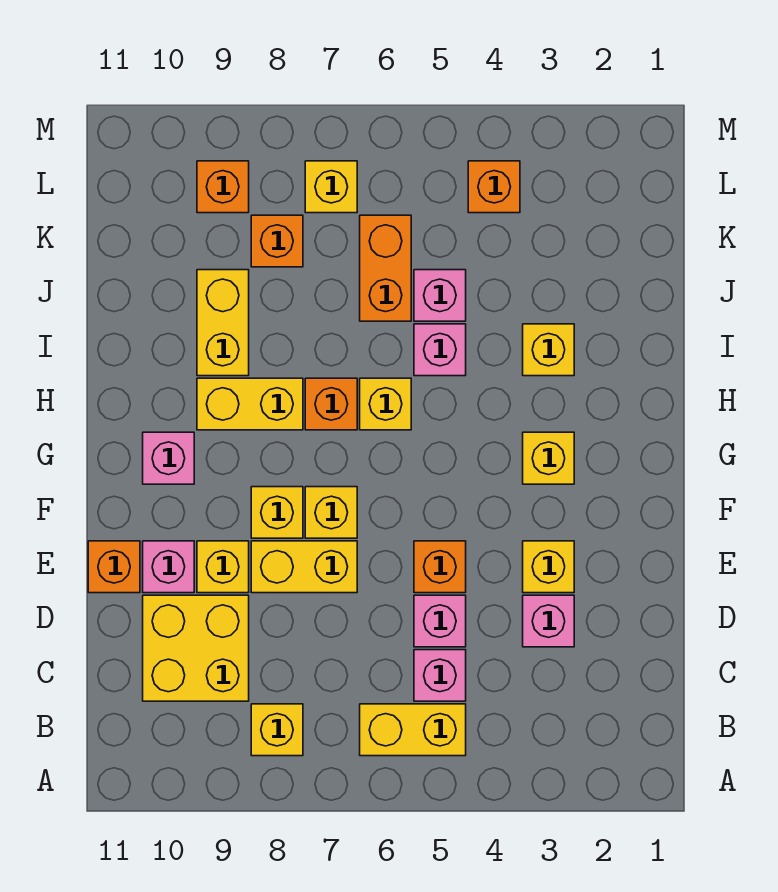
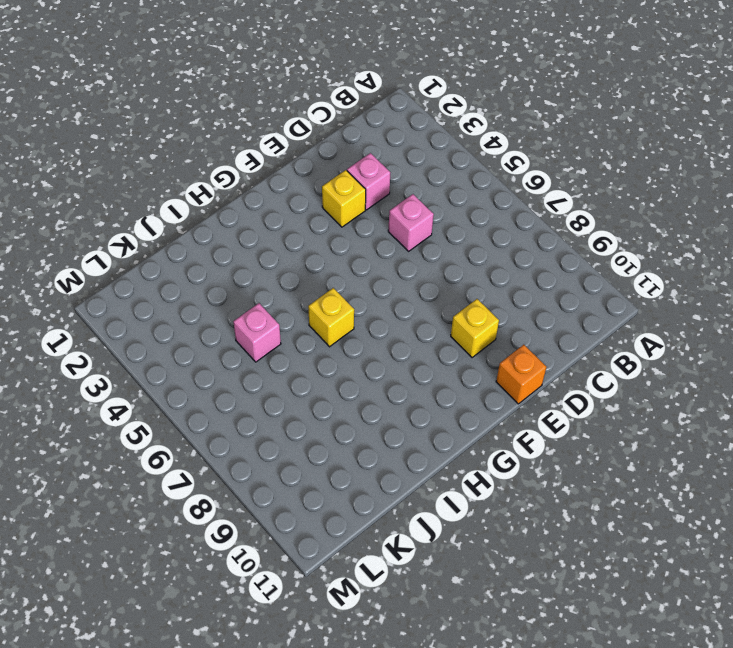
none -> yellow brick B5:B6 level 1
none -> yellow brick B8 level 1
none -> pink brick C5 level 1

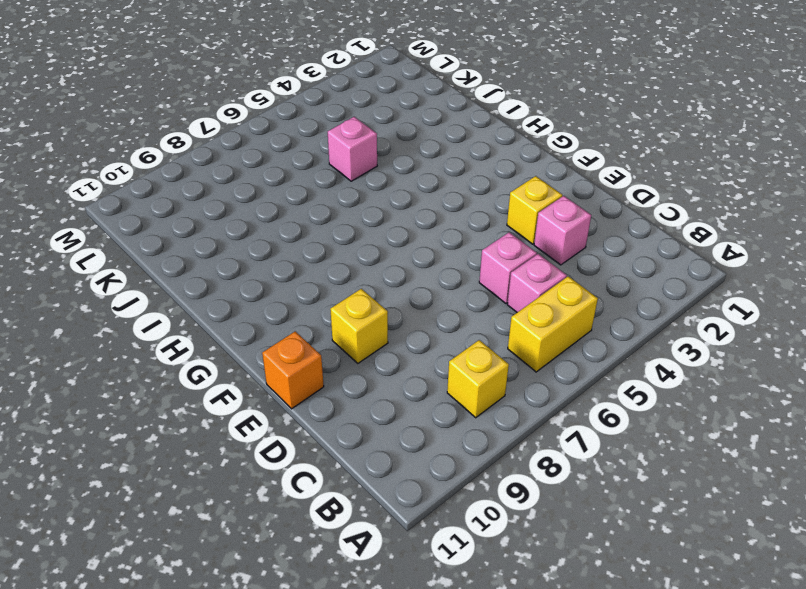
none -> yellow brick C9:D10 level 1
none -> orange brick E5 level 1
none -> yellow brick E7:E8 level 1

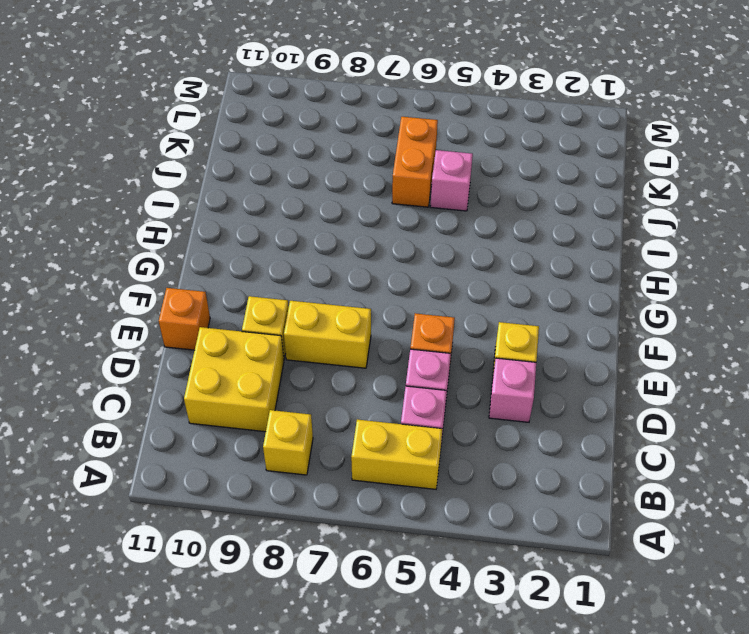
none -> pink brick E10 level 1
none -> yellow brick F7 level 1
none -> yellow brick F8 level 1

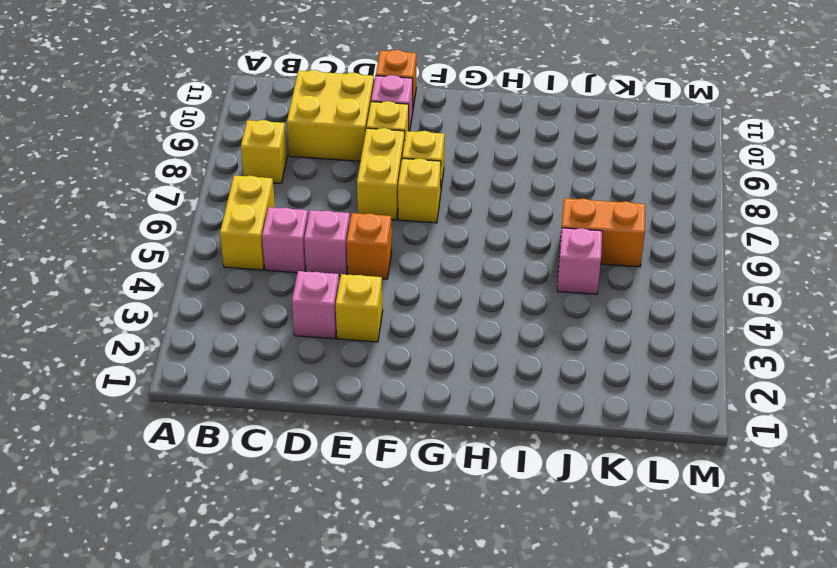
none -> yellow brick G3 level 1
none -> pink brick G10 level 1
none -> yellow brick H6 level 1

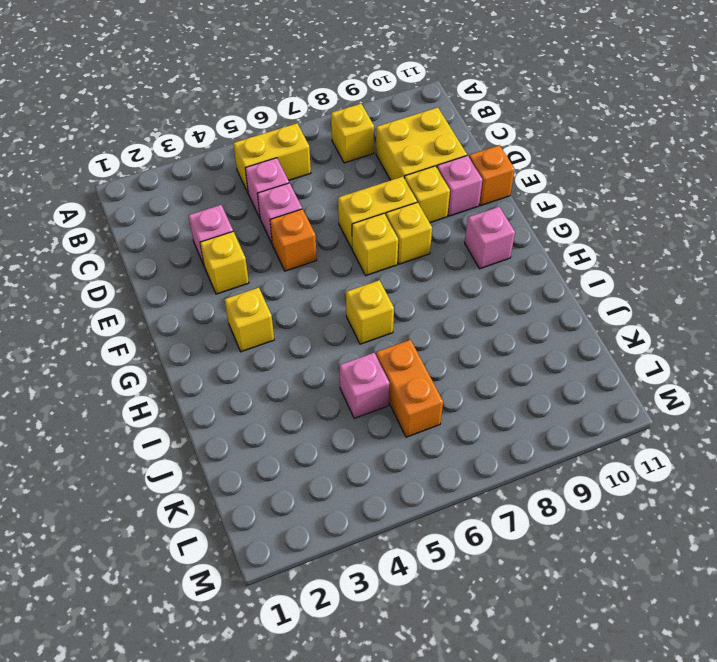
none -> orange brick H7 level 1
none -> yellow brick H8:H9 level 1
none -> yellow brick I3 level 1

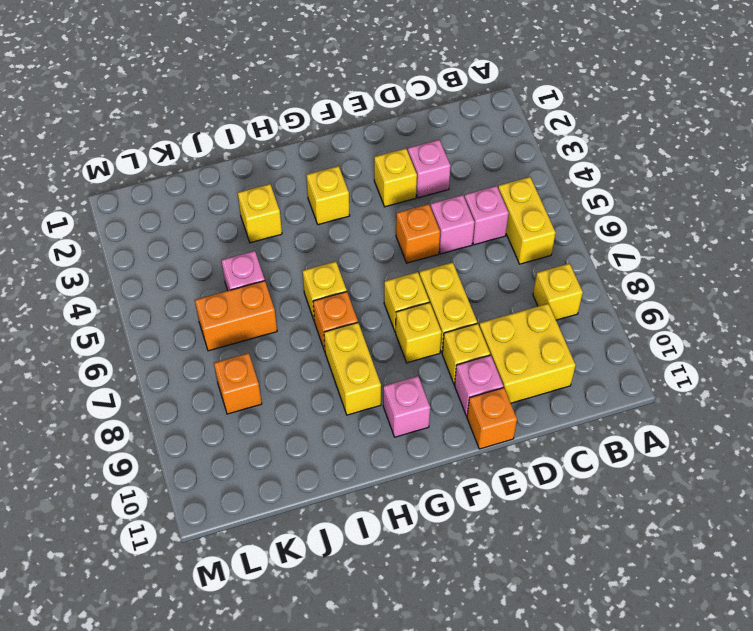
none -> pink brick I5 level 1
none -> yellow brick I9:J9 level 1
none -> orange brick L4 level 1

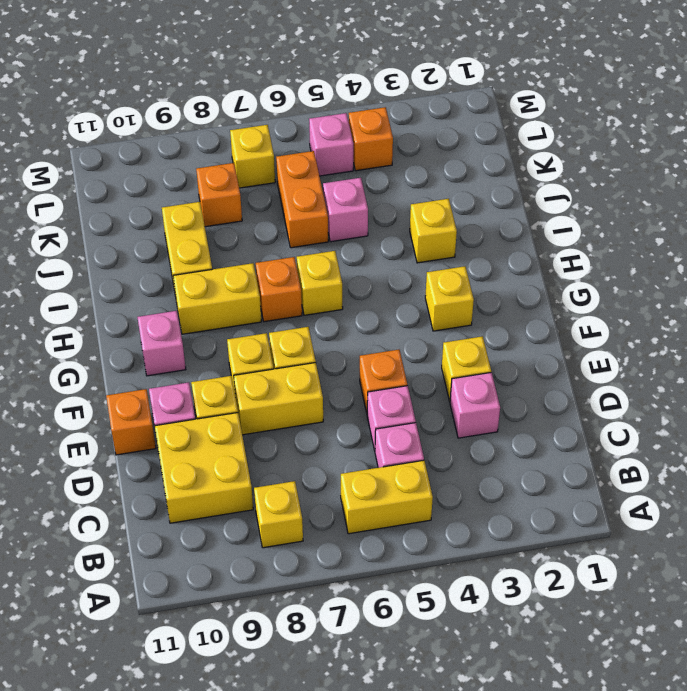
pink brick L5 level 1 -> pink brick I5 level 1
none -> orange brick L9 level 1

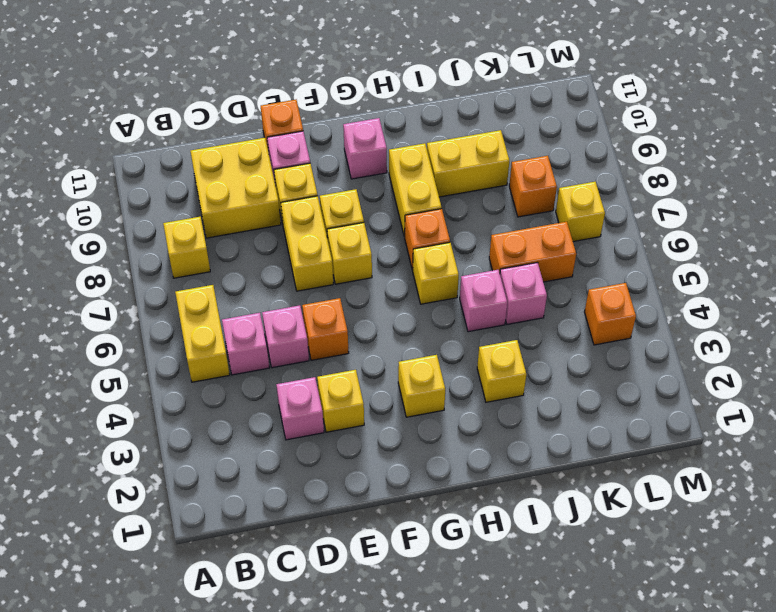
none -> orange brick L9 level 1

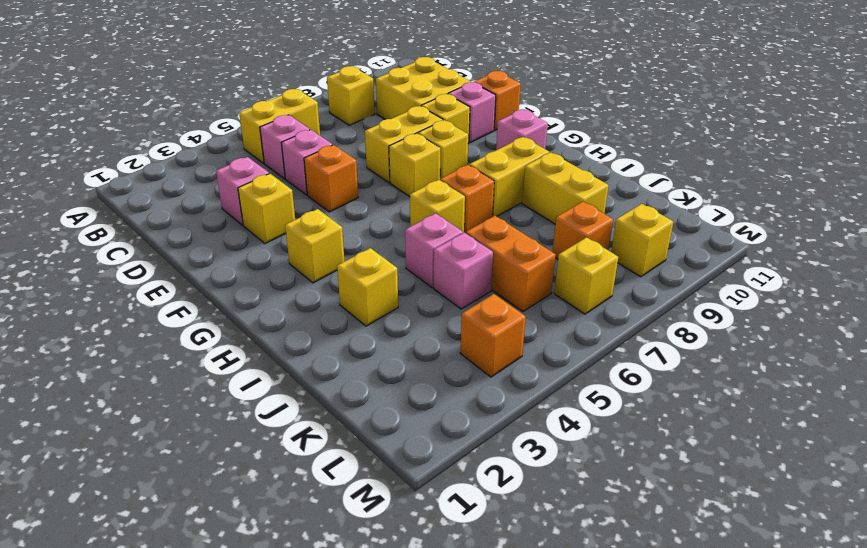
yellow brick L9 level 1 -> orange brick L9 level 1

